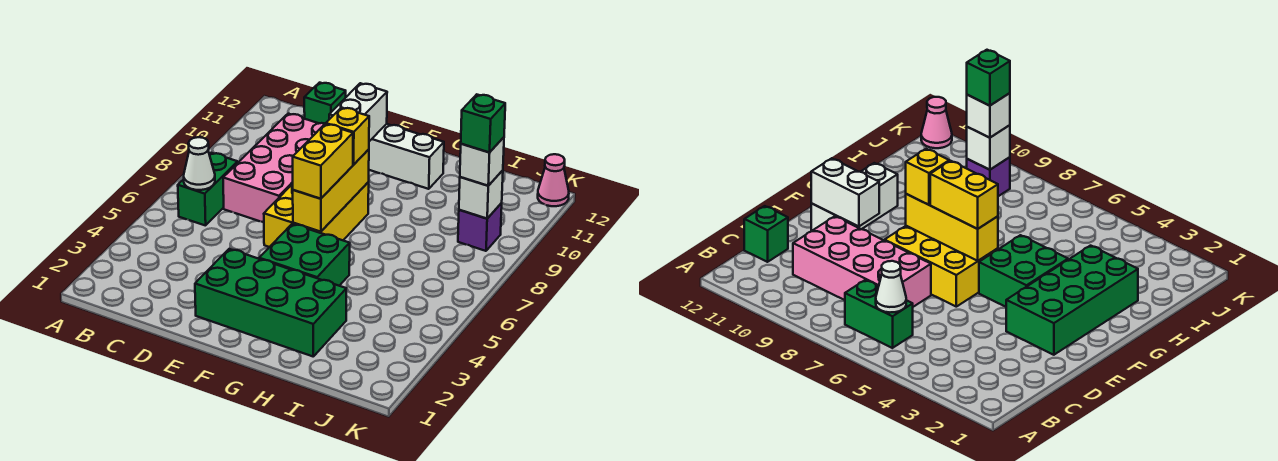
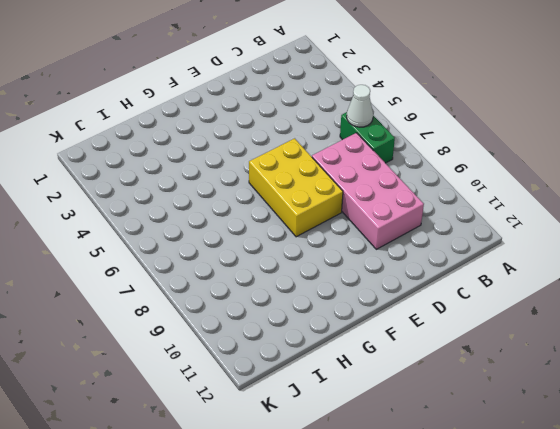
none -> green brick C12 level 1
none -> green brick E2:H3 level 1
none -> white brick E11:G11 level 1

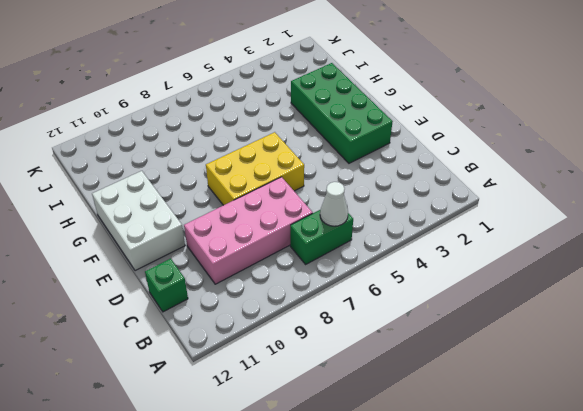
white brick E11:G12 level 1 -> white brick E11:G11 level 1
none -> green brick F4:G5 level 1
none -> purple brick J9 level 1
none -> pink cone K12 level 1

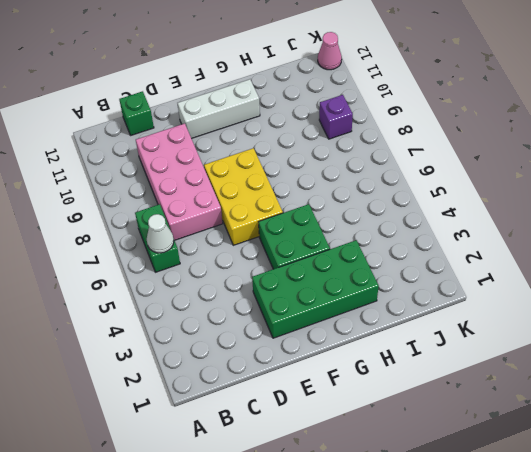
none -> white brick E10:E11 level 2
none -> yellow brick F6:F8 level 2
none -> white brick J9 level 2

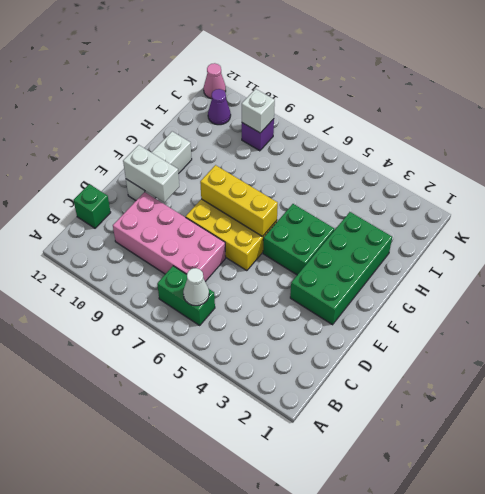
purple cone J11 level 1 -> none
none -> yellow brick F6:F7 level 3
none -> yellow brick F8 level 3
none -> white brick J9 level 3

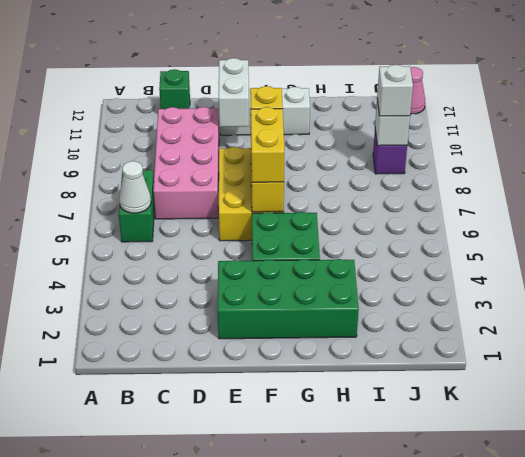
none -> green brick J9 level 4

